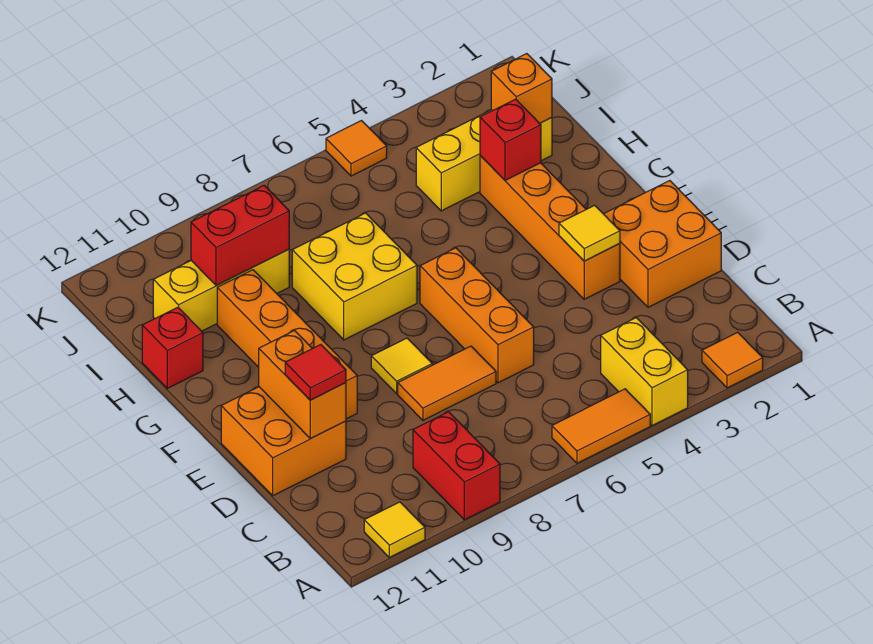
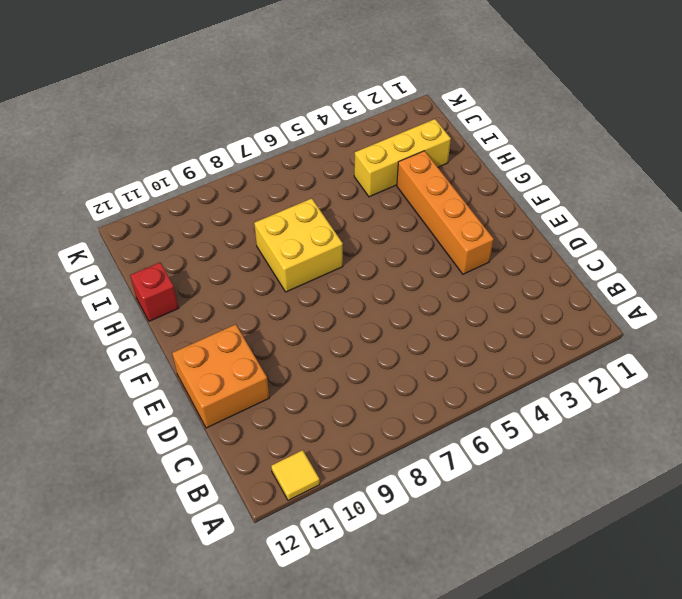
none -> orange tile A2 level 1
none -> yellow brick A4:B4 level 1
none -> orange tile A5:A6 level 1

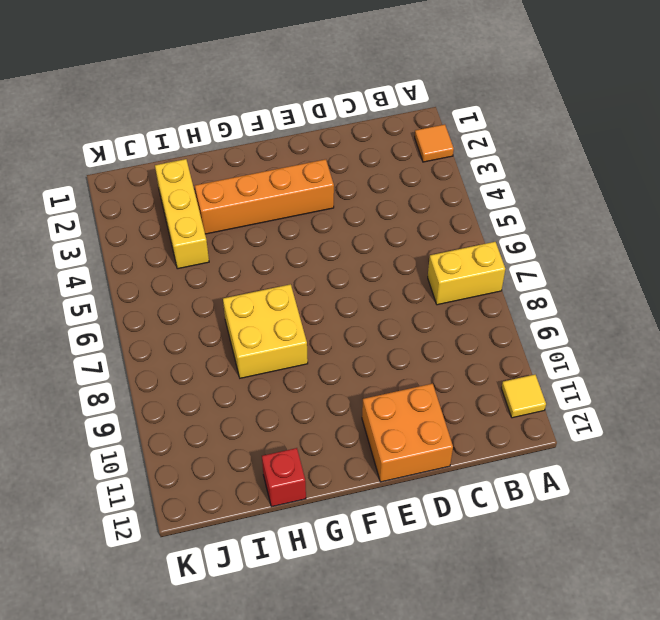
yellow brick A7:B7 level 1 -> yellow brick A4:B4 level 1
none -> orange tile A5:A6 level 1
none -> red brick A9:B9 level 1
none -> orange brick D1:E2 level 1

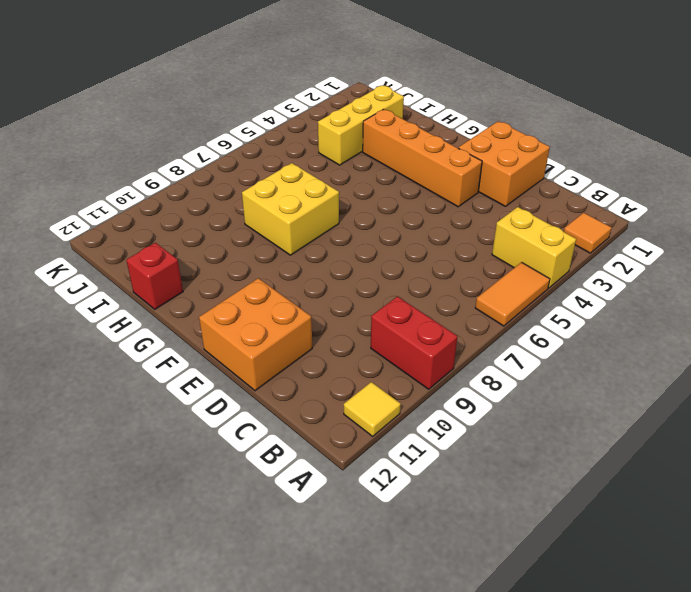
none -> orange brick D6:F6 level 1
none -> orange tile D7:D8 level 1
none -> yellow tile E8 level 1

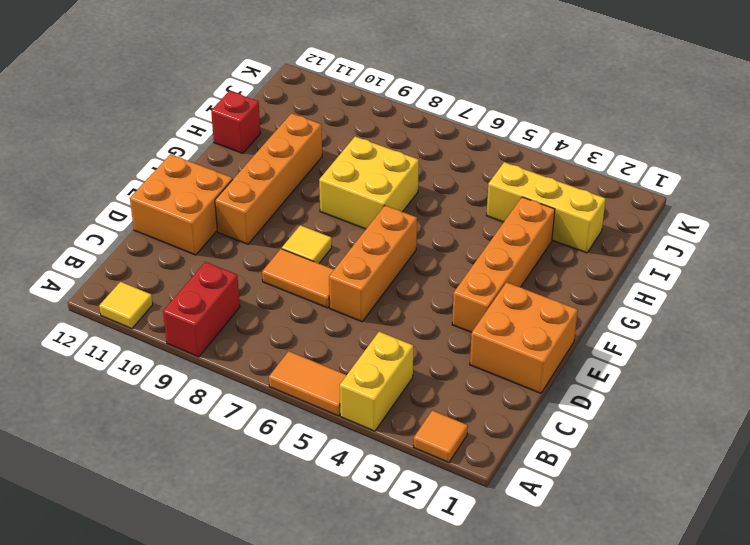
none -> yellow brick I9:I11 level 1
none -> orange tile K5 level 1
none -> orange brick D11:E11 level 2

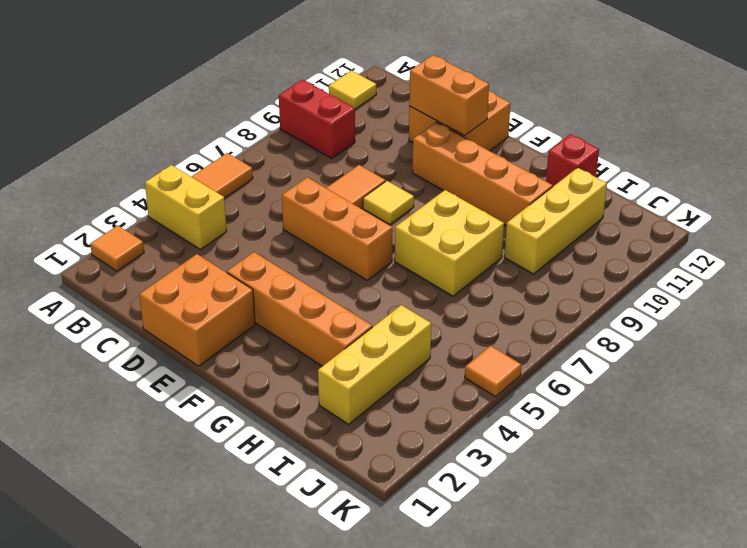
none -> yellow tile E3 level 2
none -> red brick H3 level 2
none -> orange brick I2 level 2

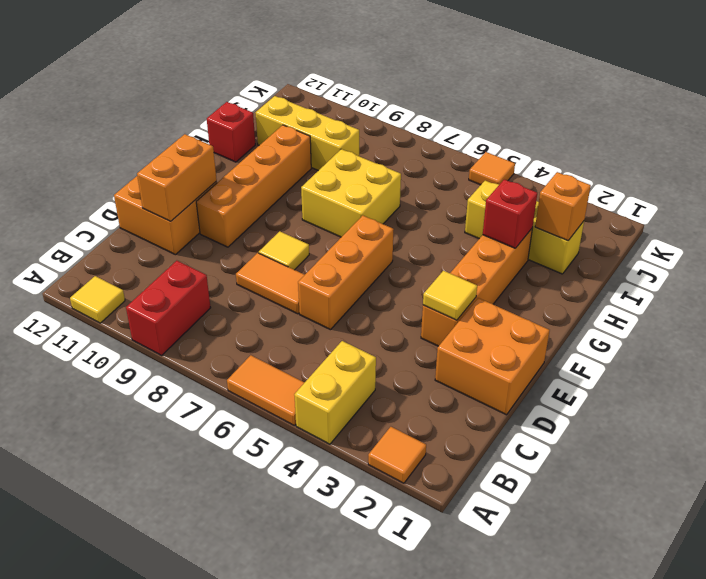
none -> red brick I9:I10 level 2
none -> red tile D11 level 3

